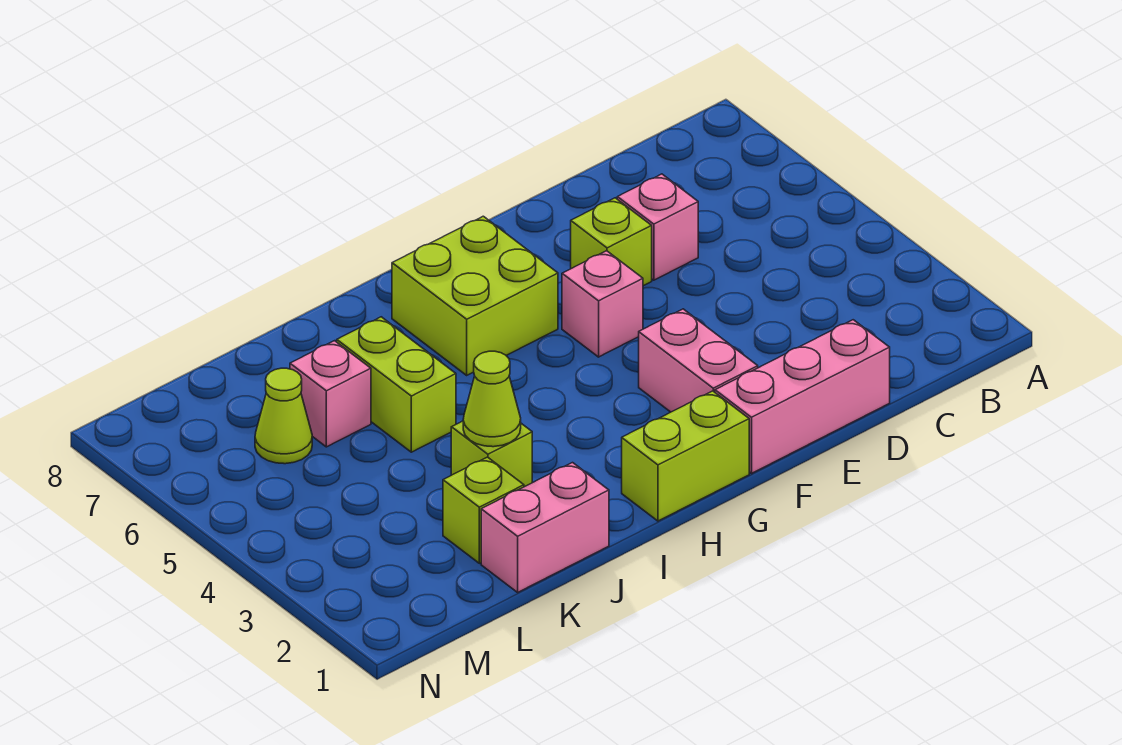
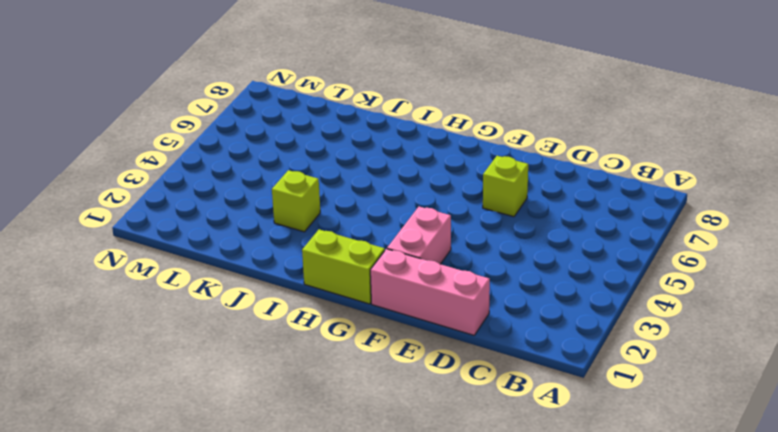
none -> pink brick D6 level 1
none -> pink brick F5 level 1
none -> lime brick G6:H7 level 1

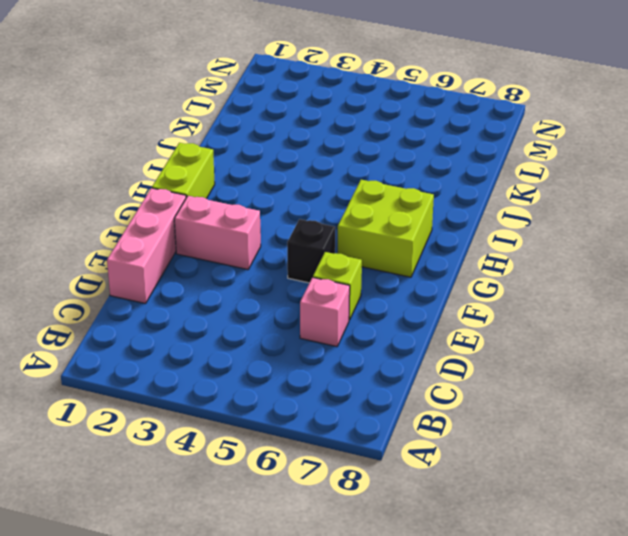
black brick F5 level 1 -> pink brick F5 level 1
none -> pink brick J1:K1 level 1
none -> lime brick J3 level 1
none -> lime brick J5:J6 level 1

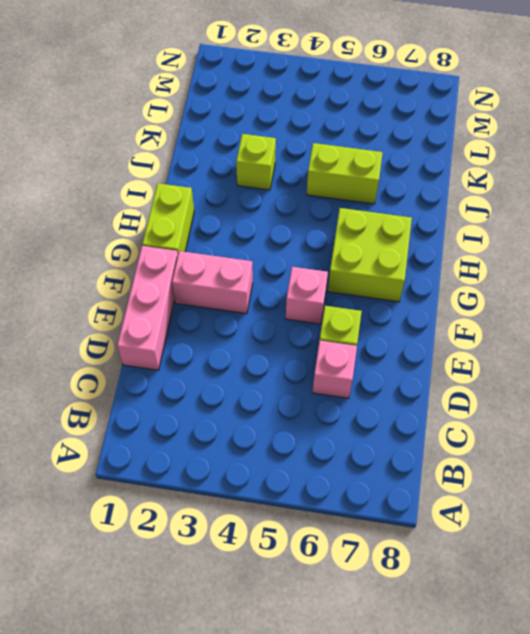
none -> pink brick J1:K1 level 1
none -> lime brick K2 level 1
none -> pink brick K6 level 1

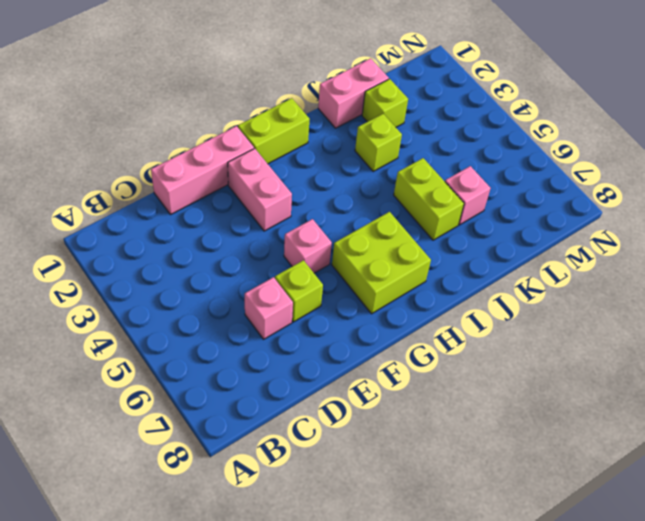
none -> lime cone L6 level 1
none -> lime cone J3 level 2

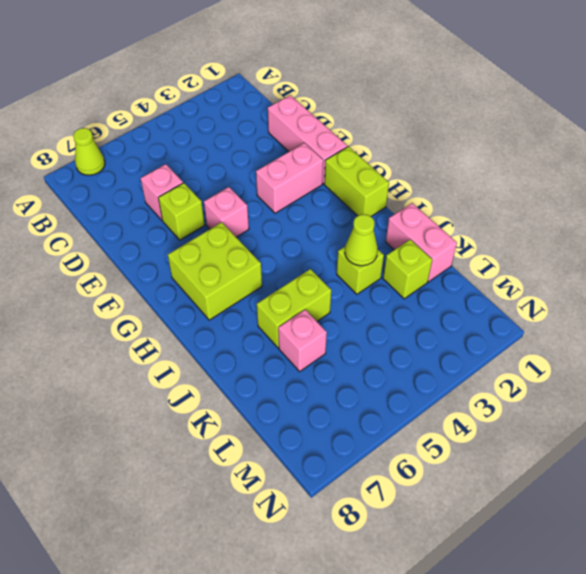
lime cone A7 level 1 -> lime cone L6 level 1

